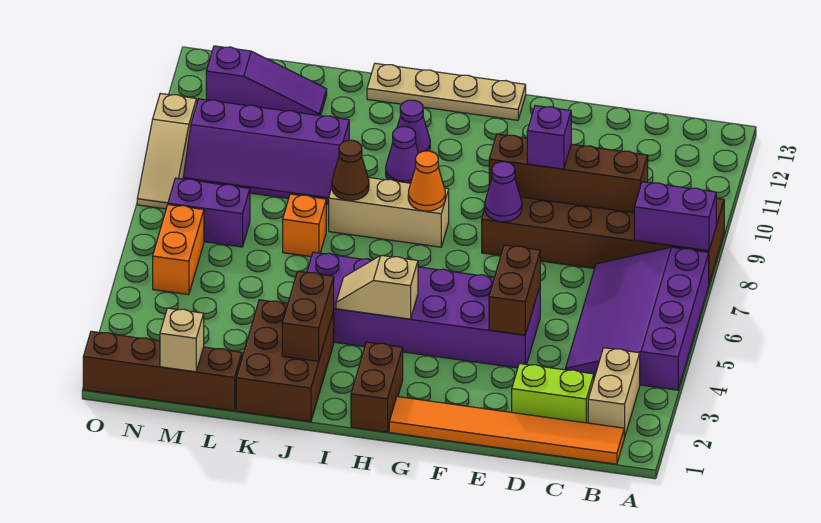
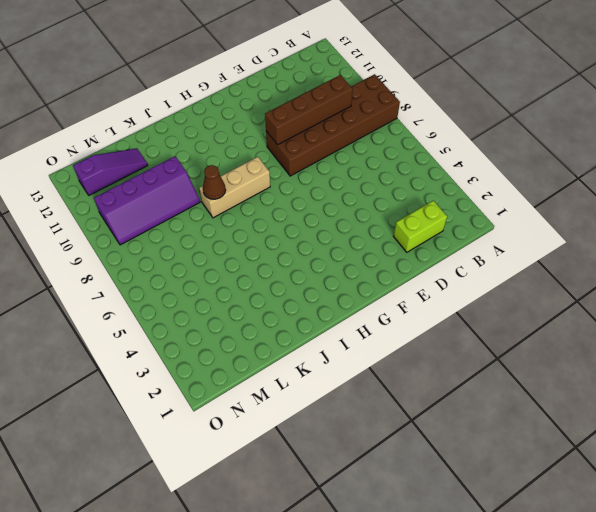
none -> purple slope A4:C7 level 1 top A
none -> orange tile B1:G1 level 1
none -> tan brick B2:B3 level 1

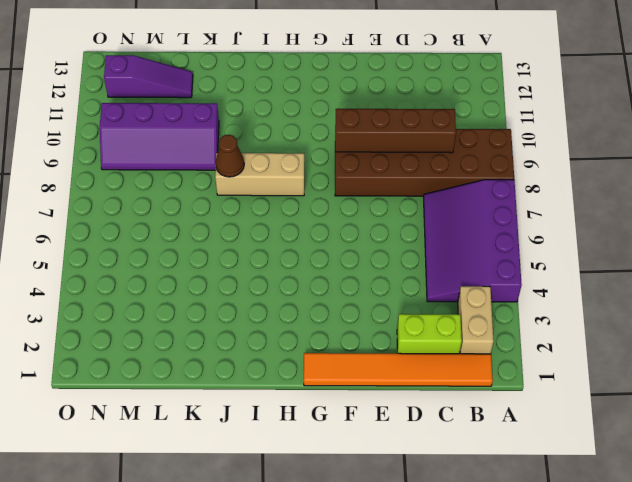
none -> purple brick E4:J5 level 1
none -> tan plate G13:J13 level 1
none -> brown brick H1:H2 level 1

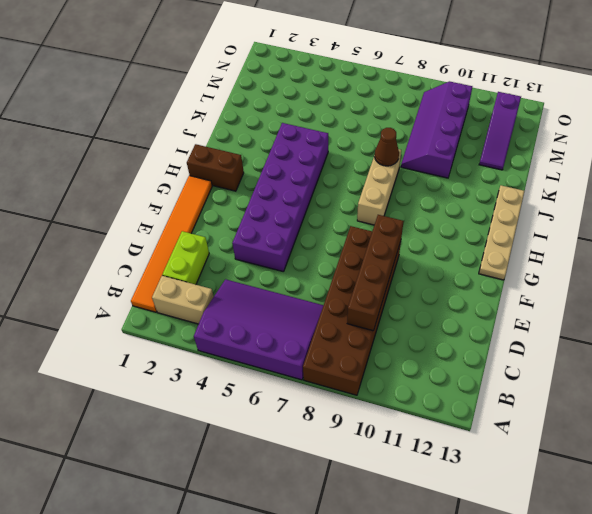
none -> purple cone I10 level 1
none -> purple cone I11 level 1
none -> brown brick J1:K3 level 1

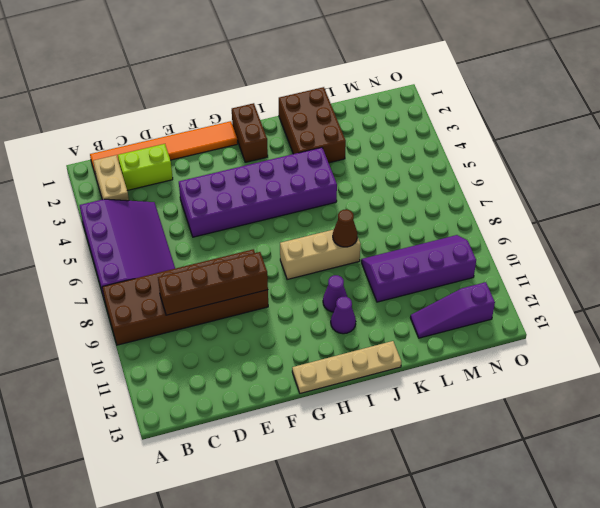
none -> orange brick K7 level 1
none -> brown brick L1:O1 level 1
none -> purple brick M7:N7 level 1

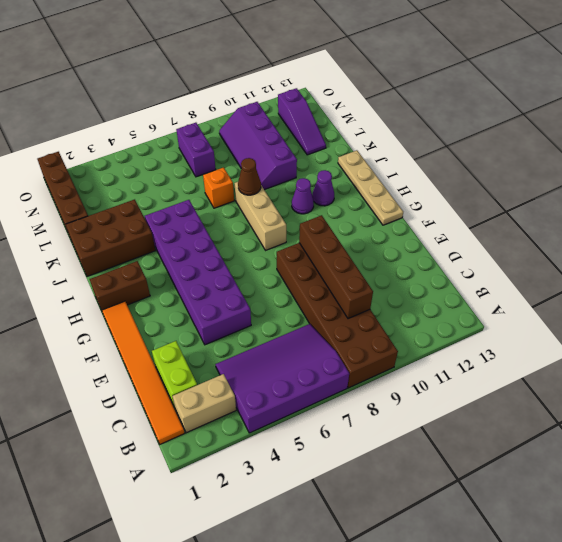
none -> orange brick N5:N6 level 1
none -> tan slope O8:O10 level 1 top 10
none -> purple brick A8:B8 level 2

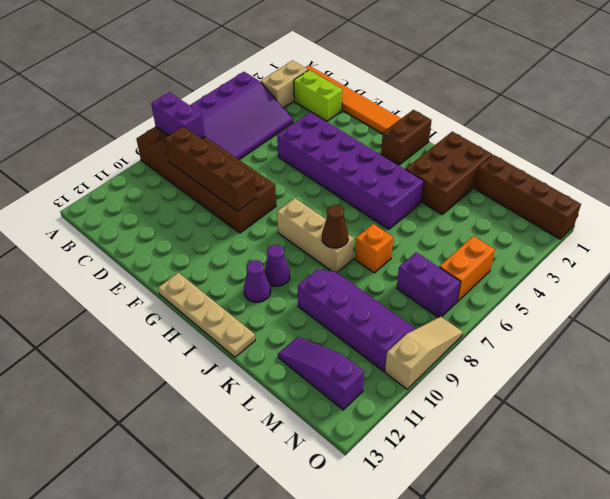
none -> brown brick E4:E5 level 2
none -> purple cone F8 level 2
none -> tan slope H4:I4 level 2 top H

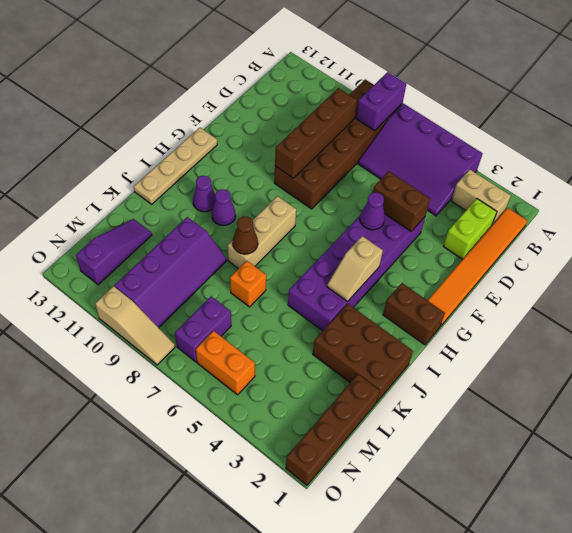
purple cone F5 level 2 -> purple cone F8 level 2
none -> orange cone H8 level 2
none -> brown brick J2:J3 level 2
none -> tan brick M1 level 2

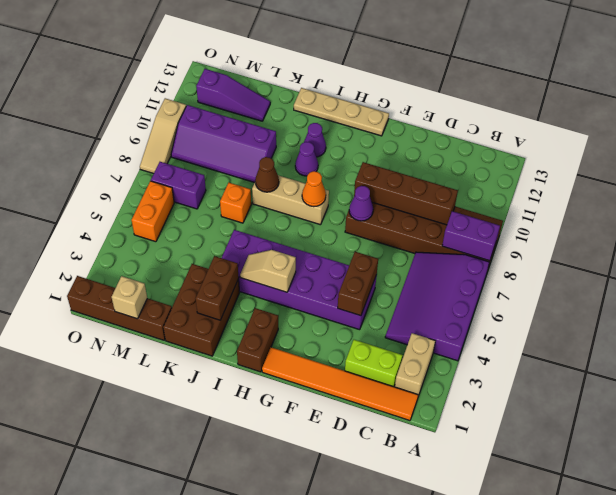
none -> purple brick E9 level 3

